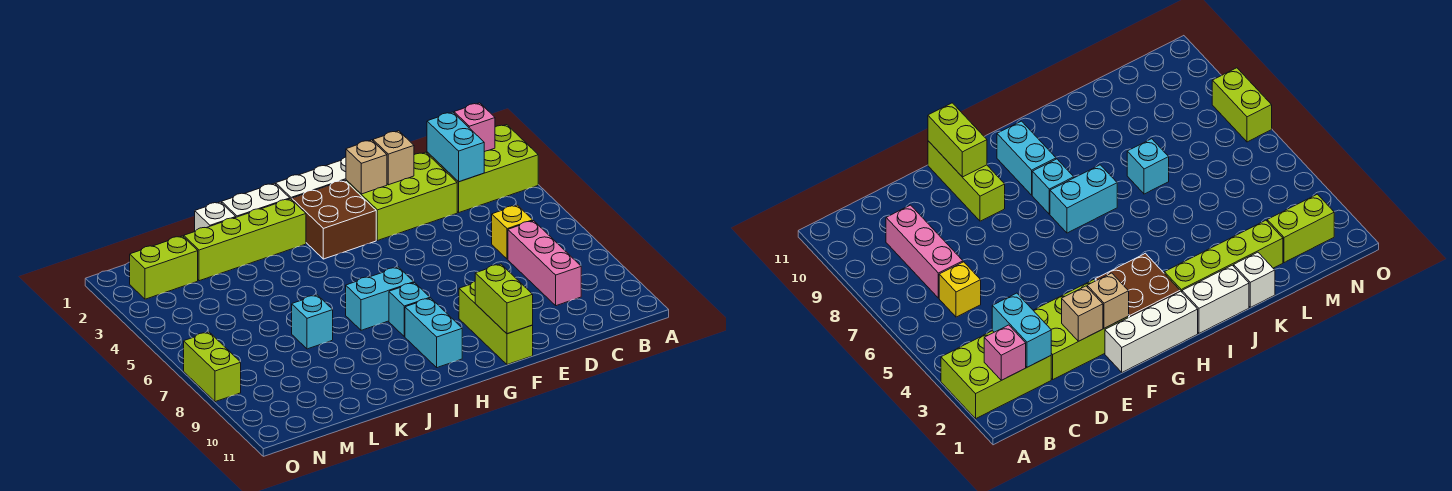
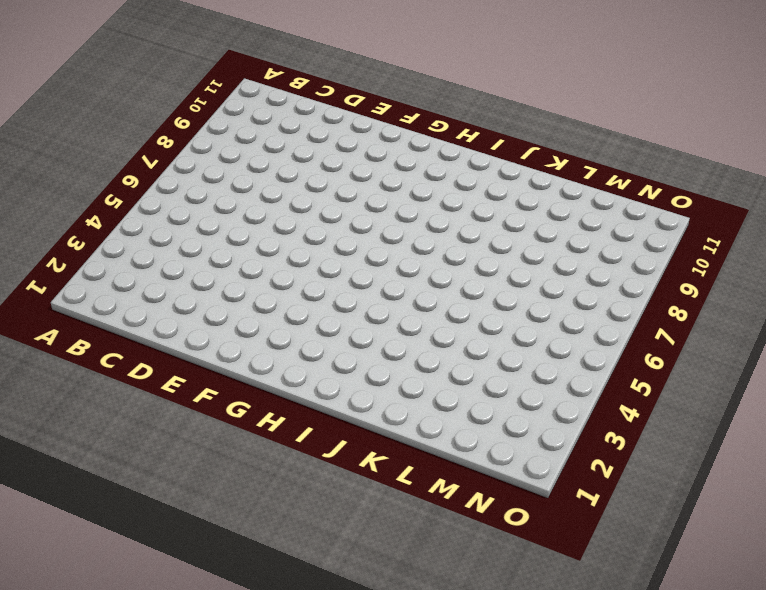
none -> lime brick A2:C3 level 1
none -> yellow brick C6 level 1
none -> pink brick C7:C9 level 1

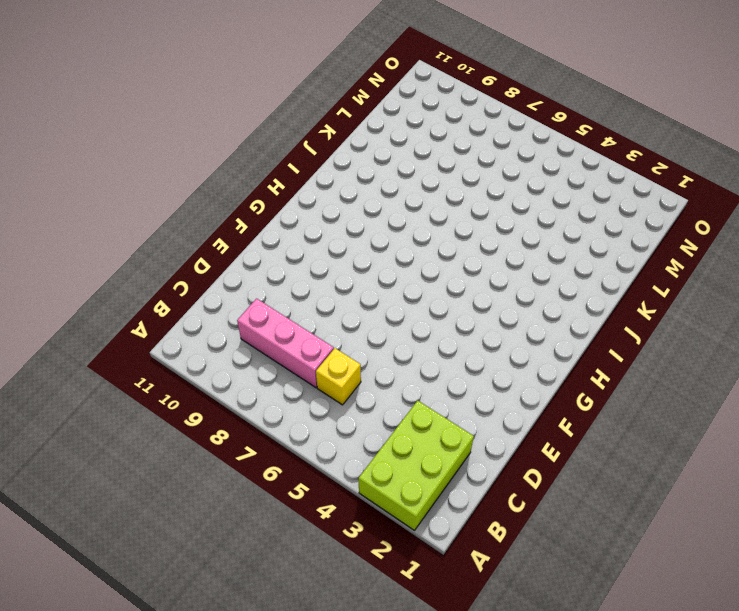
none -> lime brick D2:F3 level 1
none -> white brick F1:H1 level 1
none -> lime brick F9:F11 level 1

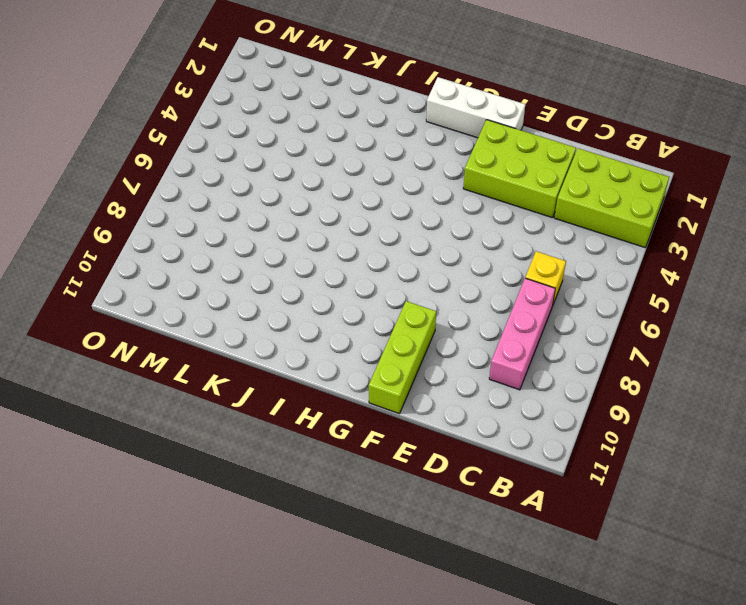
none -> brown brick G2:H3 level 1
none -> cyan brick H7:I7 level 1
none -> cyan brick H8 level 1

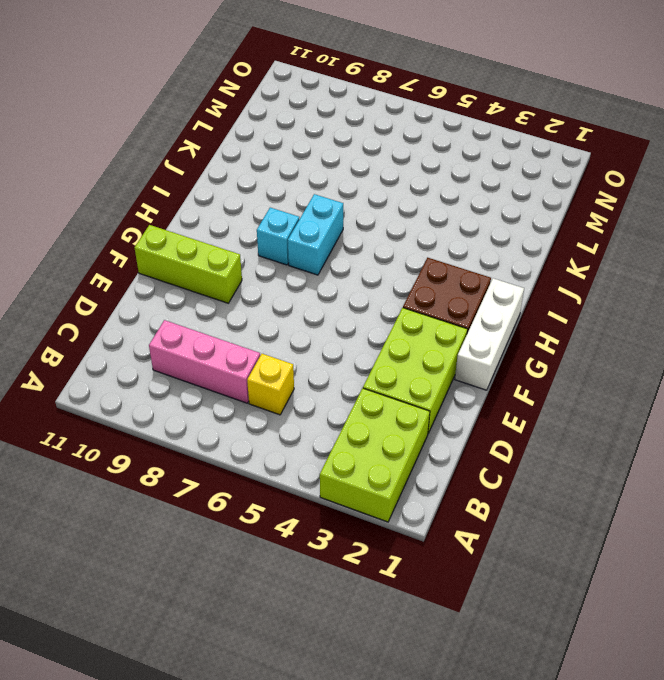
none -> cyan brick H9:H10 level 1
none -> white brick I1:J1 level 1
none -> lime brick I2:L2 level 1

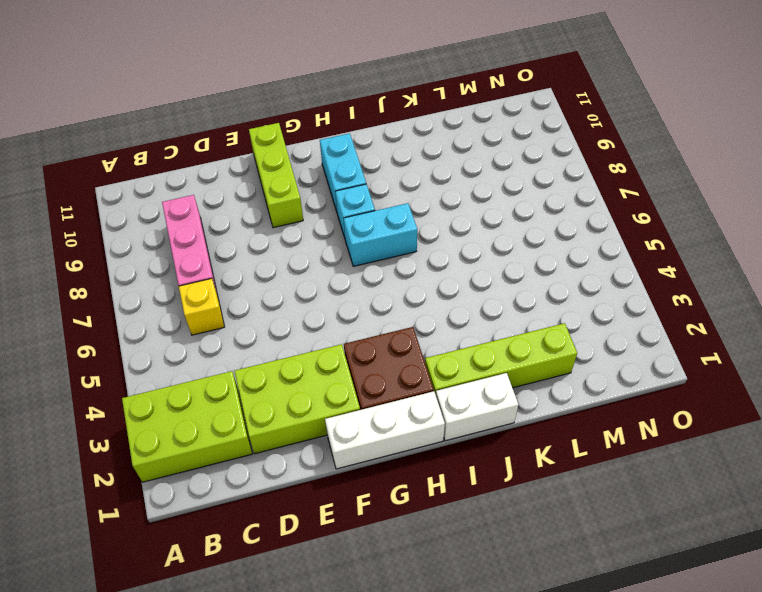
none -> white brick K1 level 1
none -> cyan brick K7 level 1
none -> lime brick M2:N2 level 1

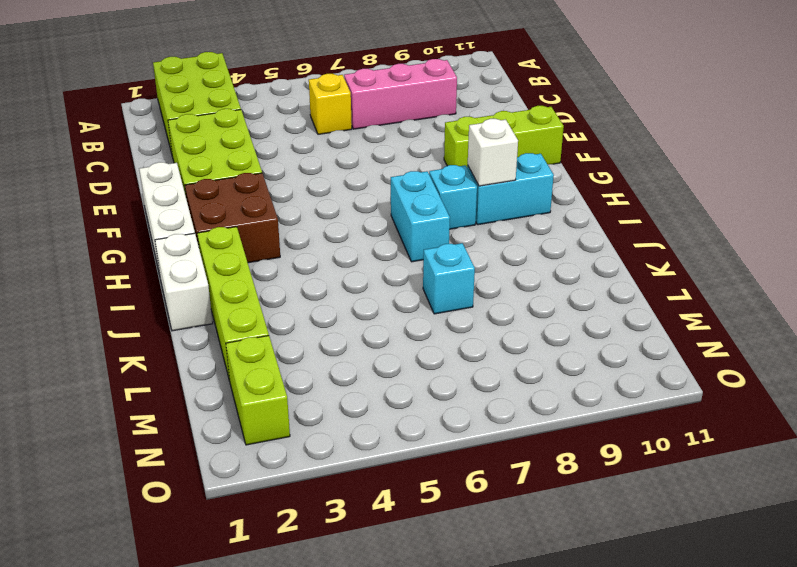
white brick H9 level 2 -> white brick K1 level 1
none -> lime brick O7:O8 level 1
none -> pink brick B2 level 2
none -> cyan brick C2:C3 level 2

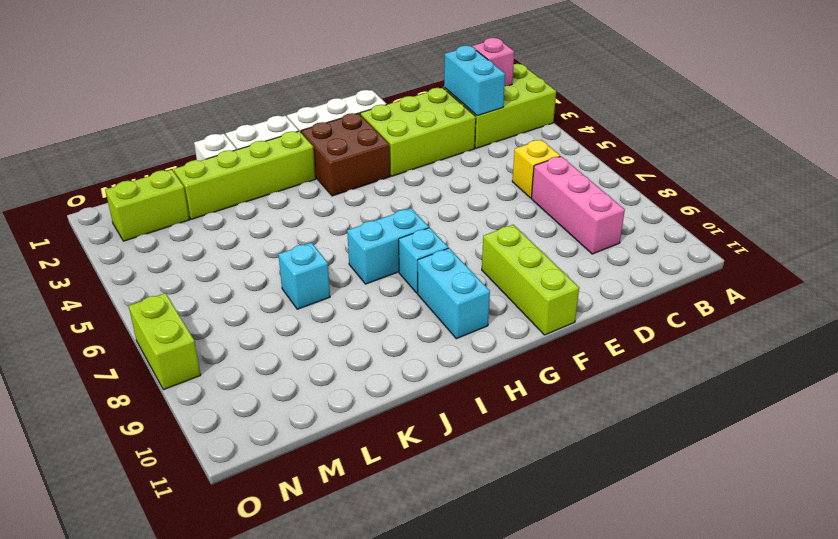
none -> tan brick E2 level 2
none -> tan brick F2 level 2
none -> lime brick F10:F11 level 2

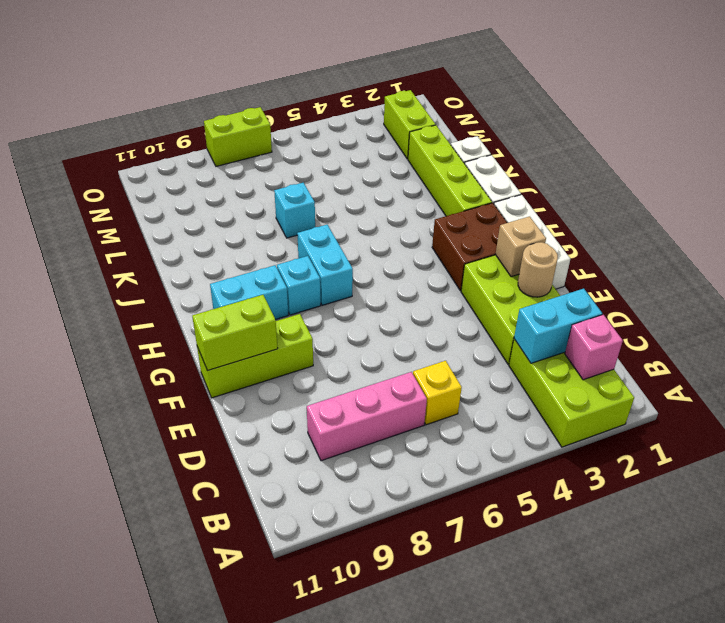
tan round brick E2 level 2 -> tan brick E2 level 2

